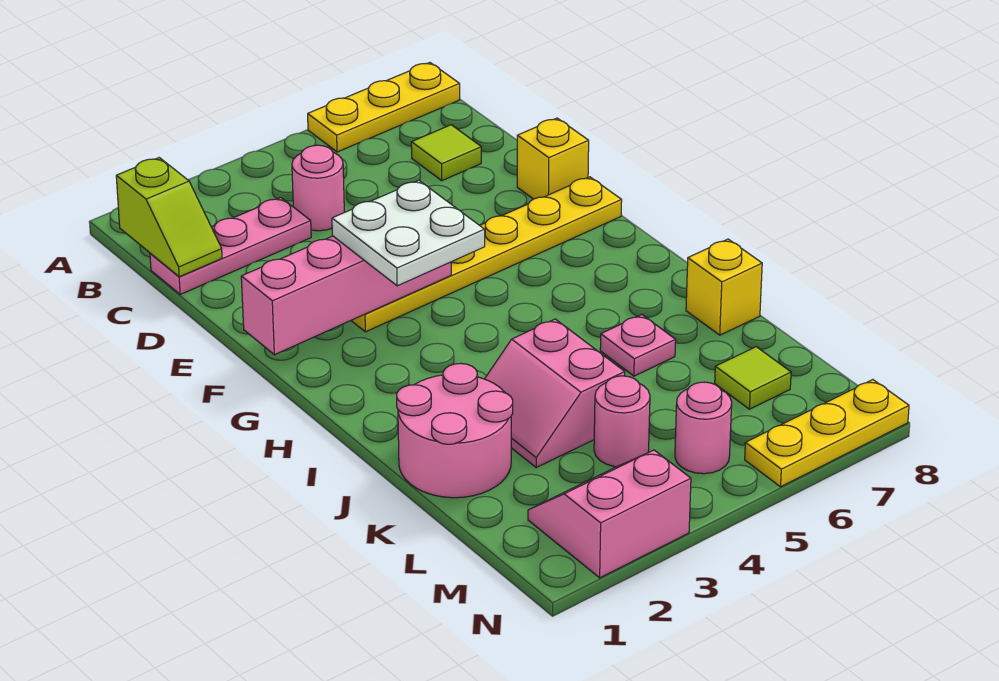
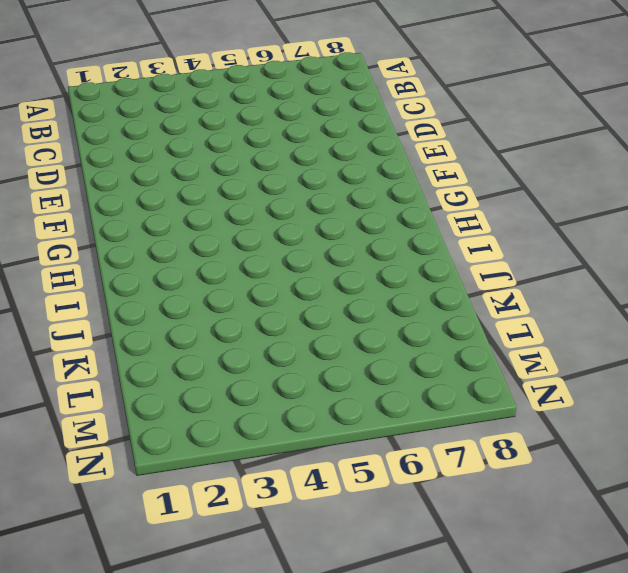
none -> yellow plate A6:A8 level 1
none -> pink plate C1:C3 level 1
none -> pink round brick C4 level 1

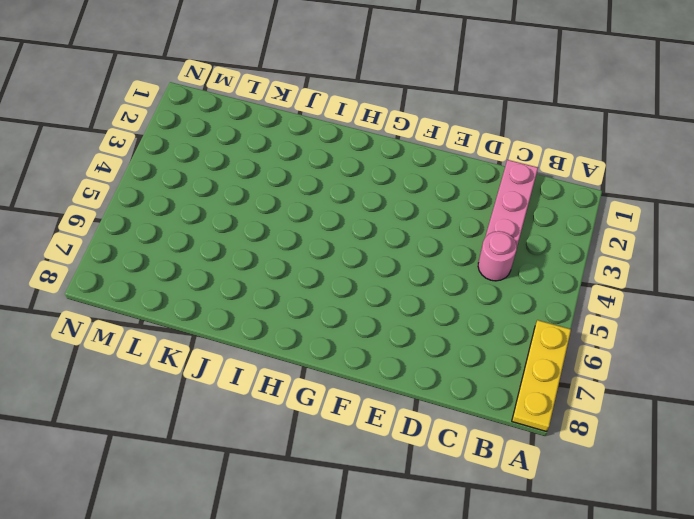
none -> lime tile C7 level 1
none -> yellow brick E8 level 1
none -> yellow plate F3:F8 level 1

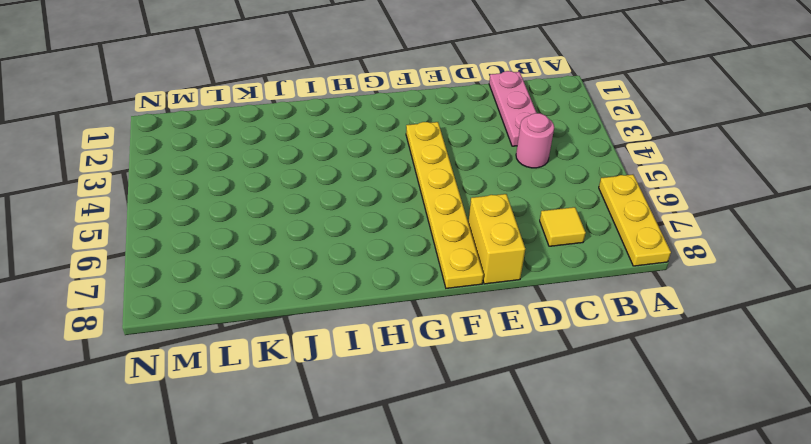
yellow tile C7 level 1 -> lime tile C7 level 1
yellow brick E7:E8 level 1 -> yellow brick E8 level 1
none -> pink round brick J1:K2 level 1
none -> pink slope J3:K4 level 1 top 4
none -> pink plate J6 level 1

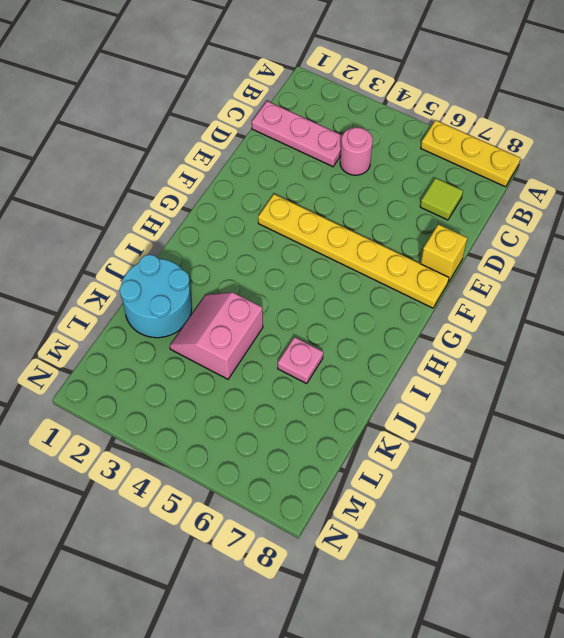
cyan round brick J1:K2 level 1 -> pink round brick J1:K2 level 1
none -> yellow brick J8 level 1
none -> pink round brick L4 level 1
none -> lime tile L7 level 1

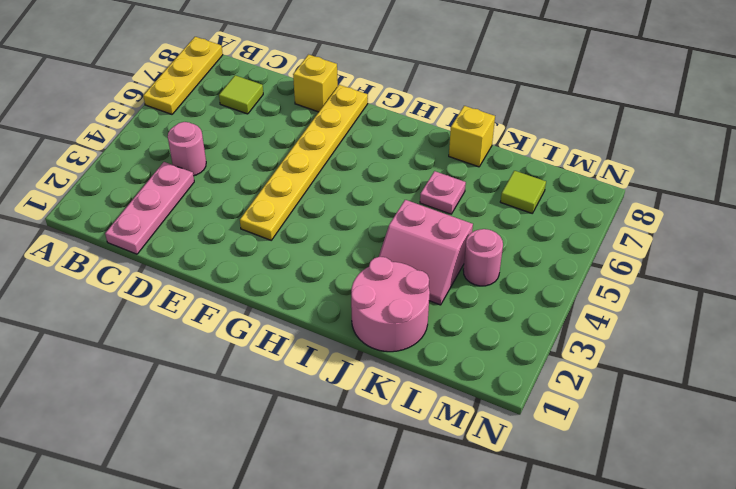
none -> pink slope M2:N3 level 1 top N
none -> pink round brick M5 level 1
none -> yellow plate N6:N8 level 1

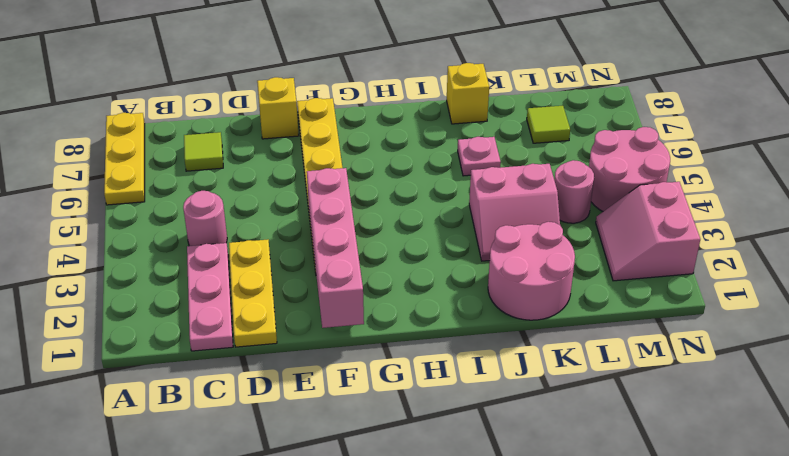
yellow plate D1:D3 level 1 -> yellow plate N6:N8 level 1
pink round brick M4:N5 level 1 -> pink round brick M5 level 1
none -> lime slope B1:C1 level 2 top B
none -> white plate F3:G4 level 3

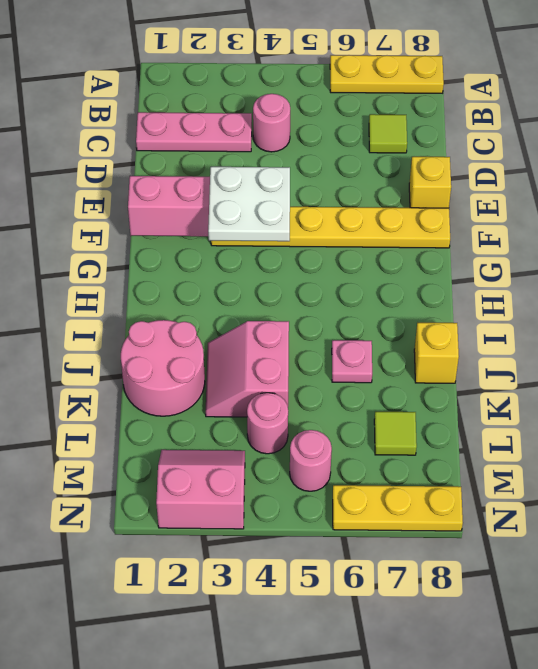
none -> lime slope B1:C1 level 2 top B

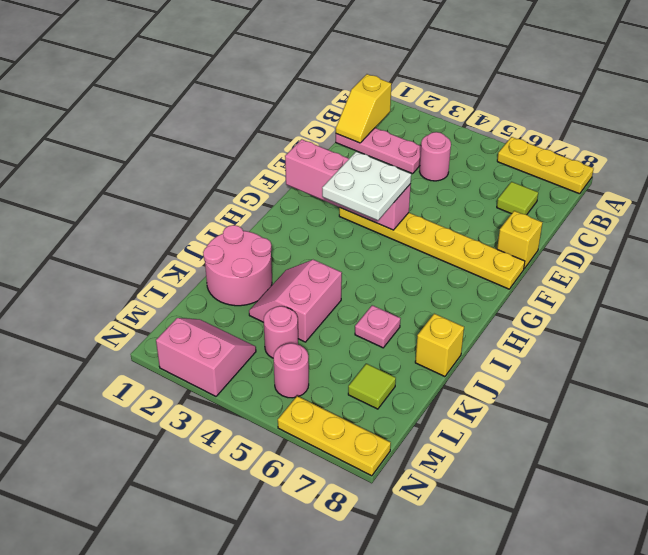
yellow slope B1:C1 level 2 top B -> lime slope B1:C1 level 2 top B

